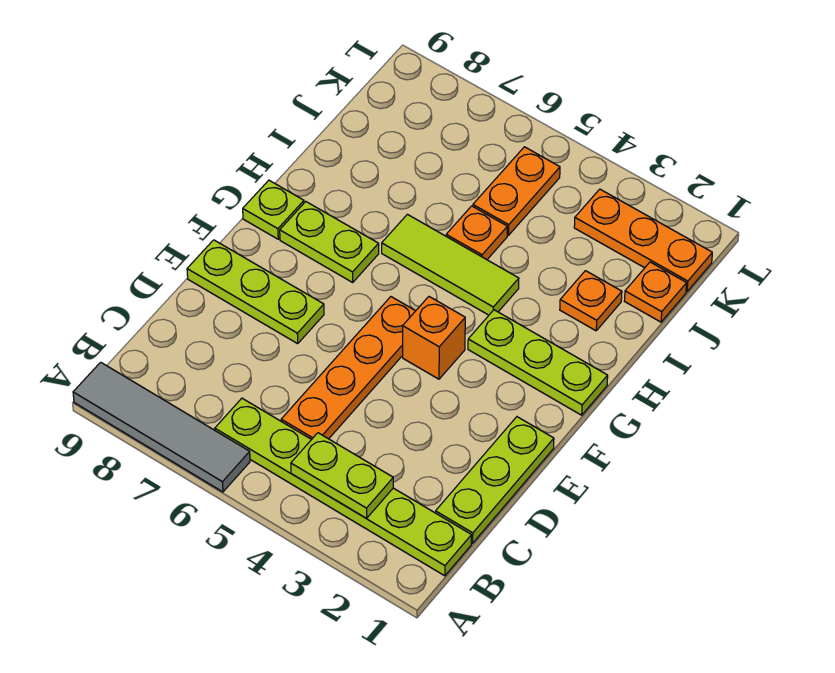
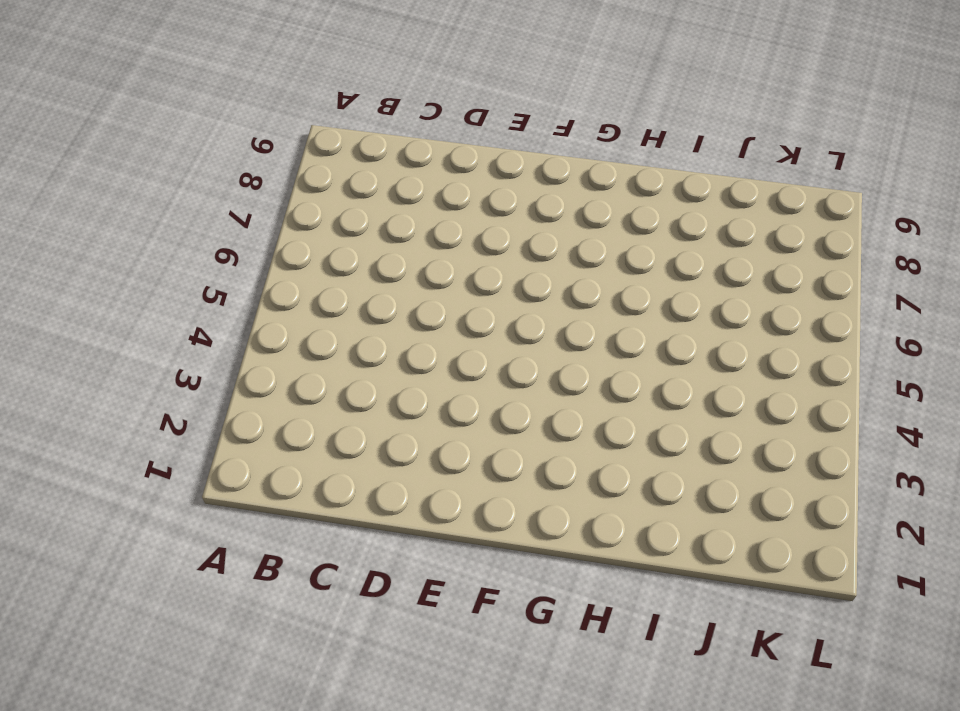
none -> grey tile A6:A9 level 1
none -> lime plate B1:B6 level 1
none -> lime plate C1:E1 level 1

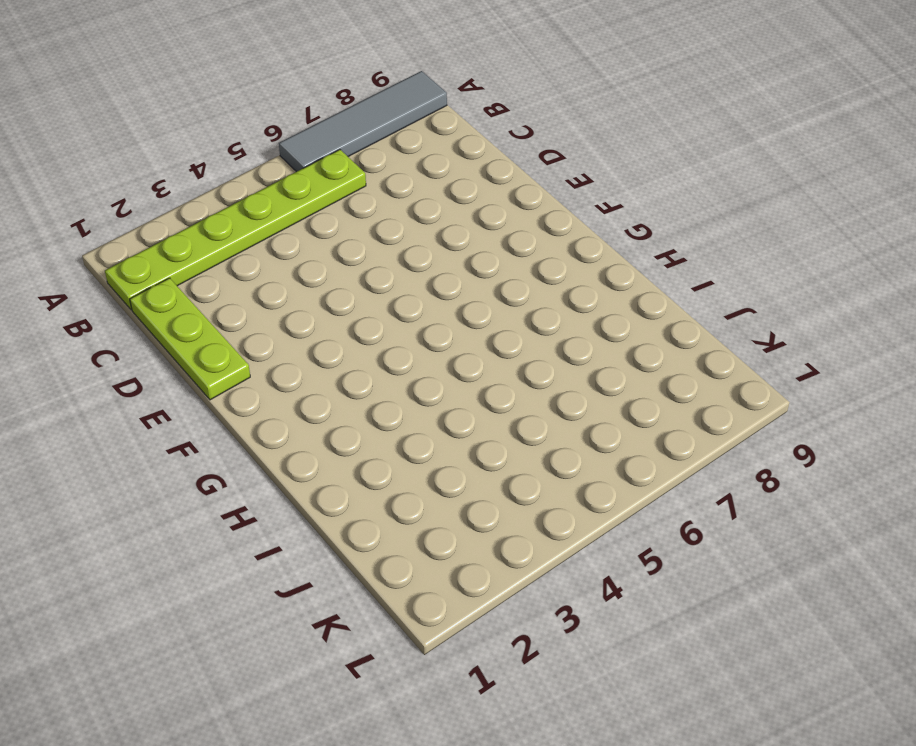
none -> orange plate C5:F5 level 1
none -> lime plate E7:E9 level 1
none -> orange brick F4 level 1

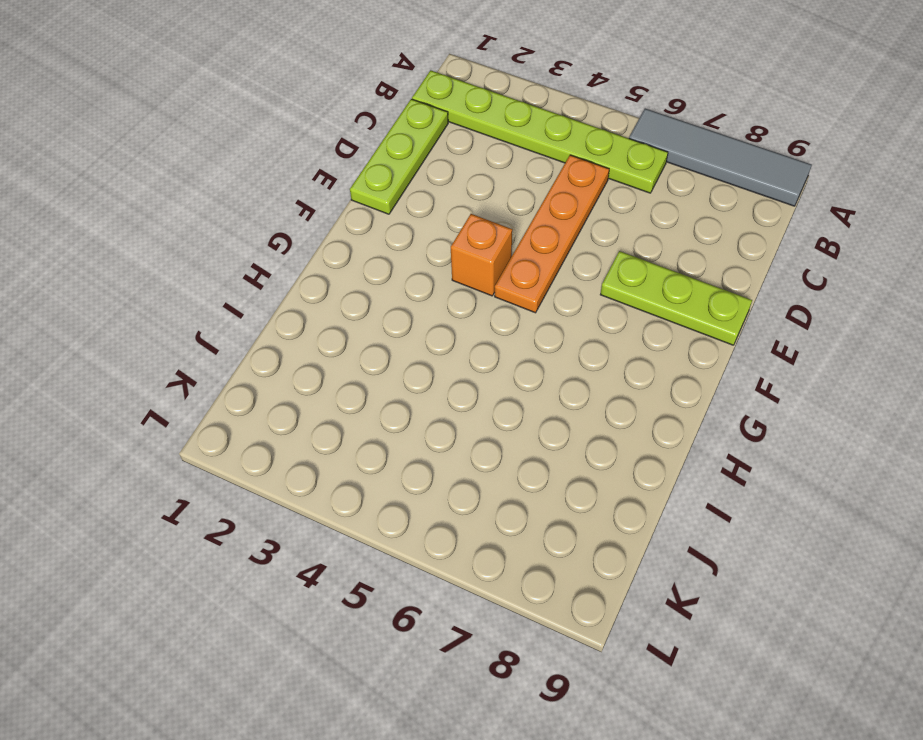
none -> lime plate G1:G3 level 1
none -> lime plate G7:G8 level 1
none -> lime plate G9 level 1

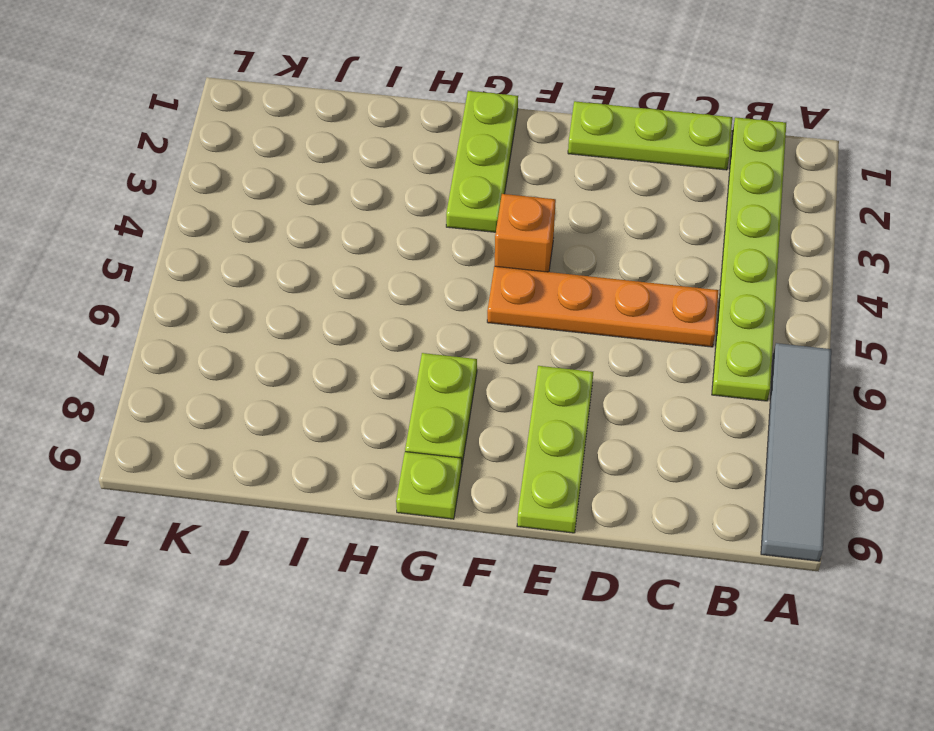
none -> lime tile H4:H6 level 1
none -> orange plate I2 level 1
none -> orange plate I5 level 1

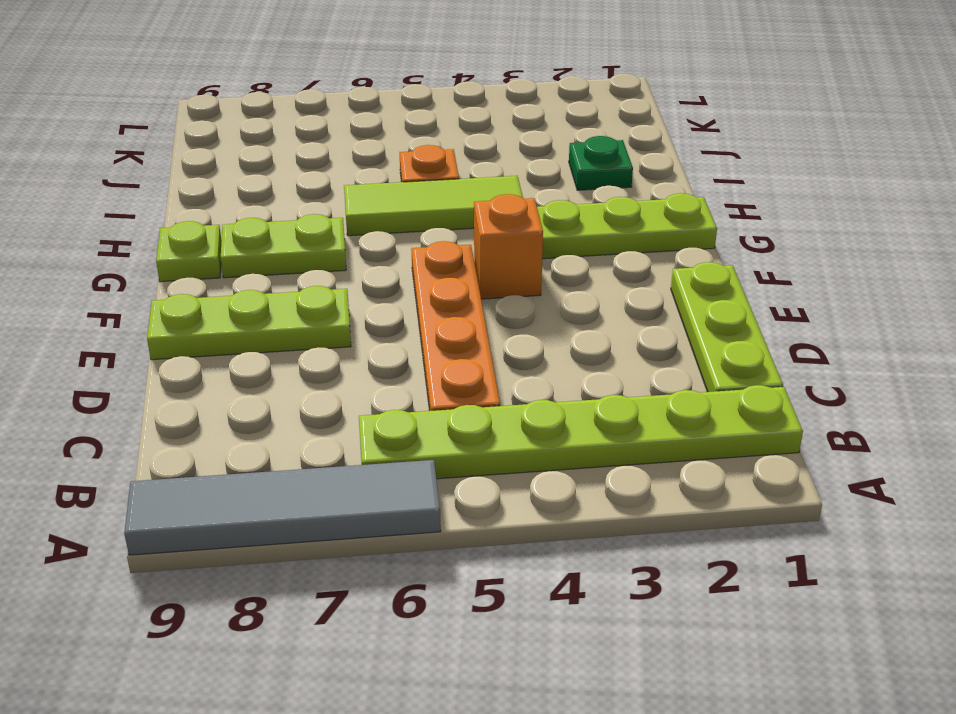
green plate I2 level 1 -> orange plate I2 level 1
none -> orange plate J1 level 1
none -> orange plate J5:K5 level 1
none -> orange plate K1:K3 level 1

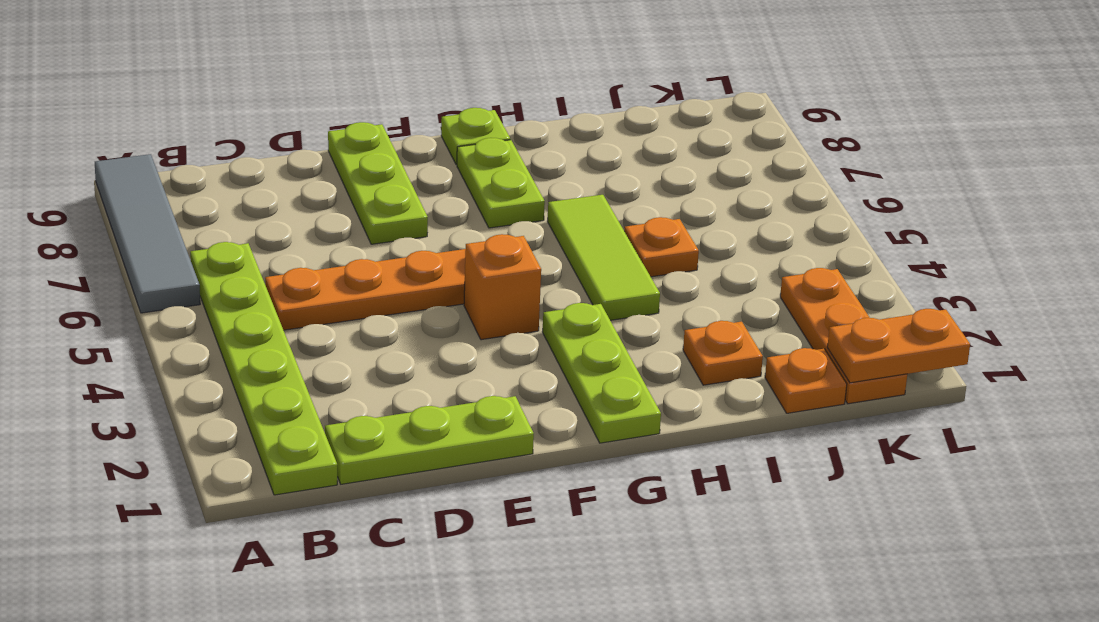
orange plate K1:L1 level 2 -> orange plate J5:K5 level 1
none -> lime plate B3:B4 level 2

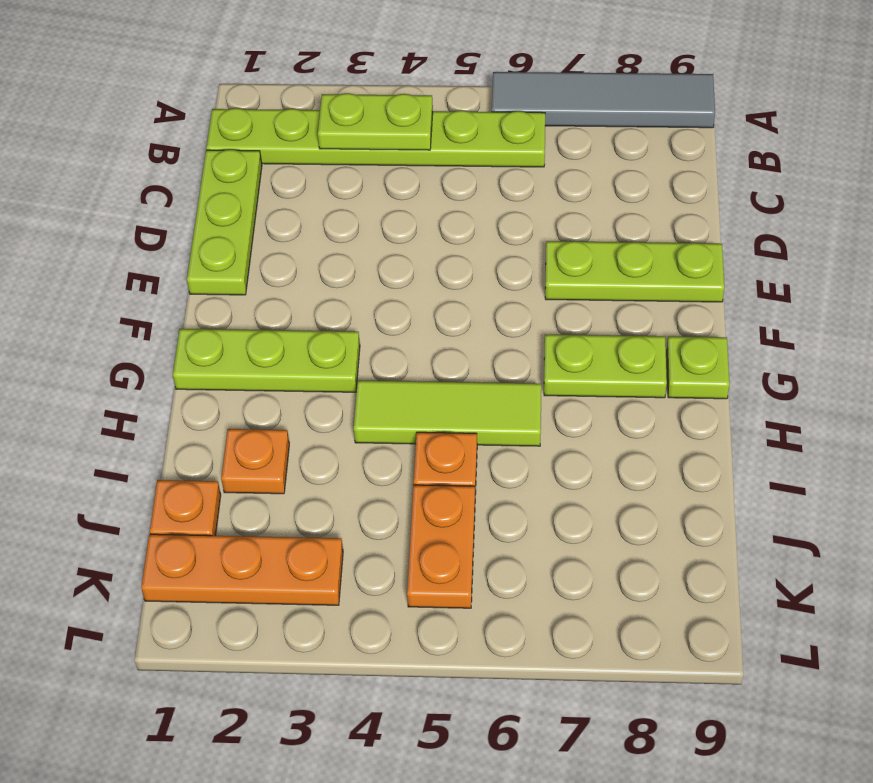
none -> orange plate C5:F5 level 1
none -> orange brick F4 level 1

